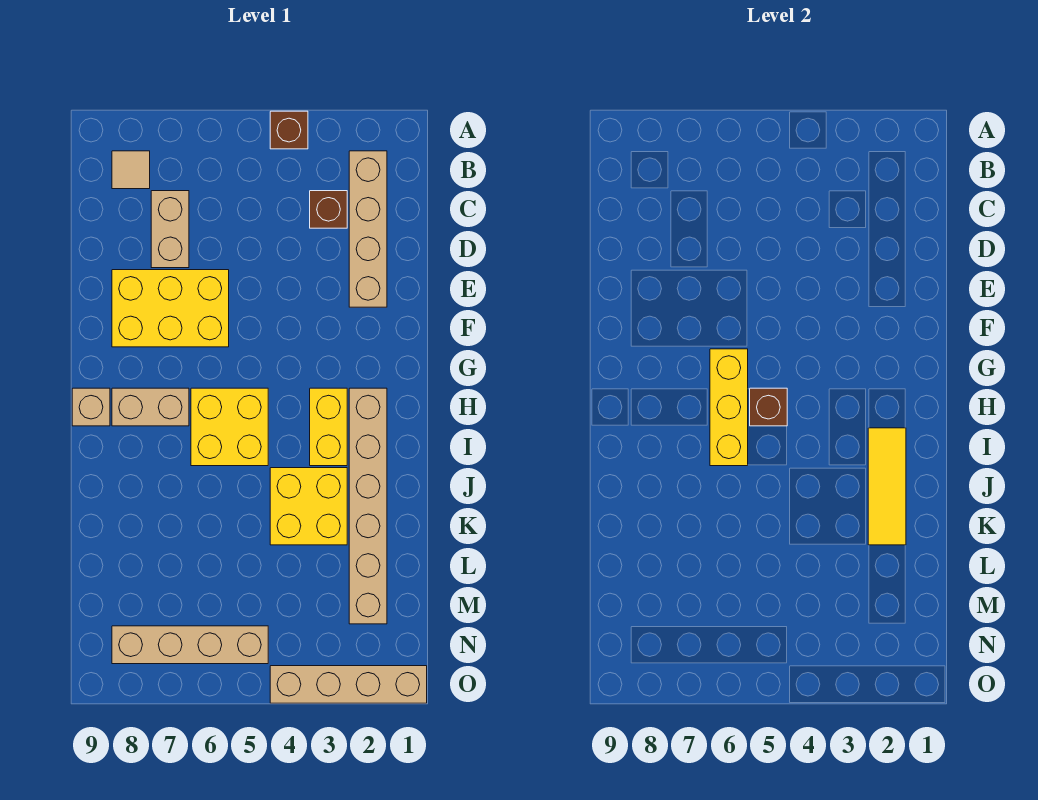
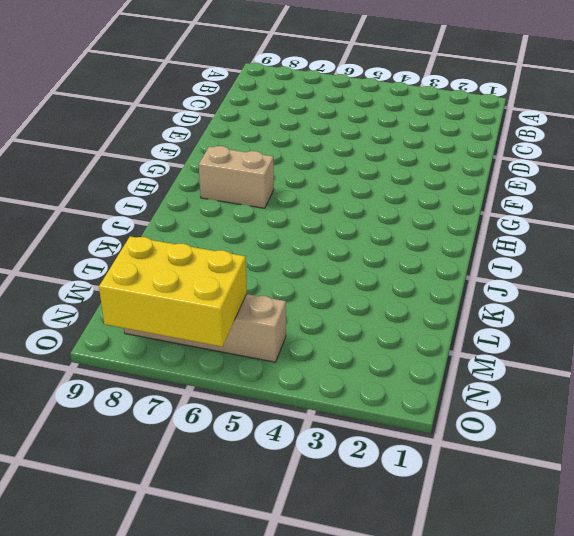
yellow brick N6:O8 level 2 -> yellow brick E6:F8 level 1
none -> brown brick A4 level 1
none -> tan brick B2:E2 level 1
none -> tan tile B8 level 1

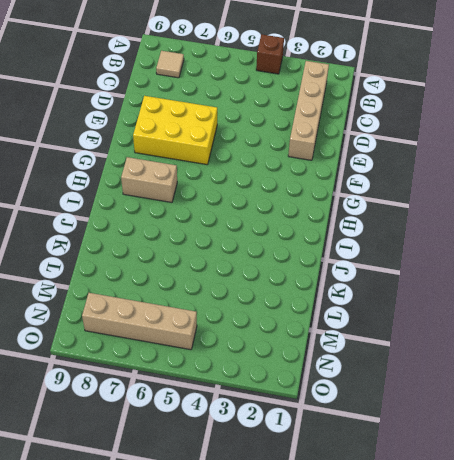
none -> brown brick C3 level 1
none -> tan brick C7:D7 level 1
none -> tan brick H2:M2 level 1

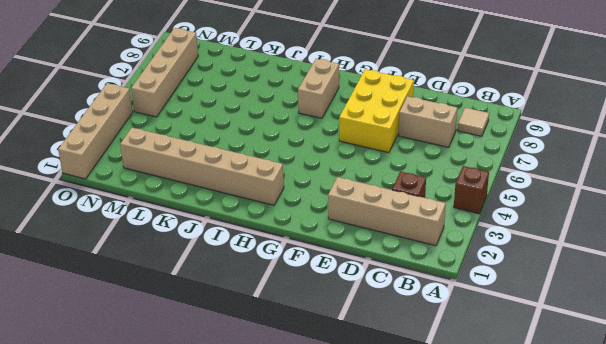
none -> yellow brick H3:I3 level 1
none -> yellow brick H5:I6 level 1
none -> tan brick H9 level 1

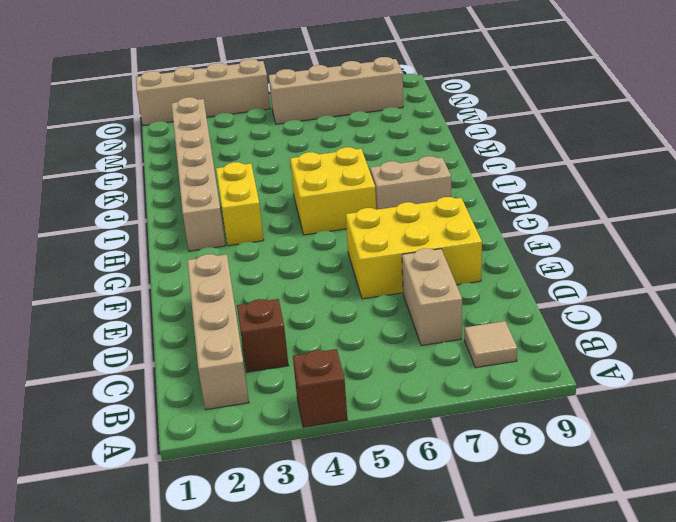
none -> tan brick H9 level 1
none -> yellow brick J3:K4 level 1
none -> yellow brick G6:I6 level 2

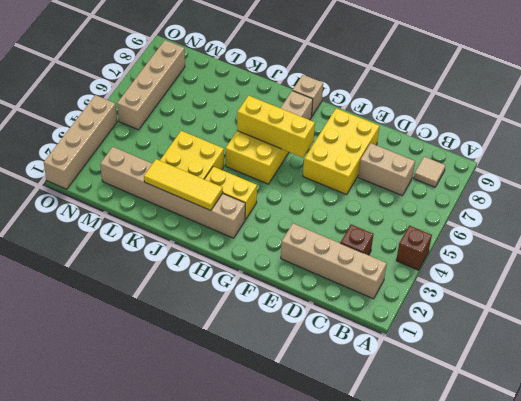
none -> brown brick H5 level 2

